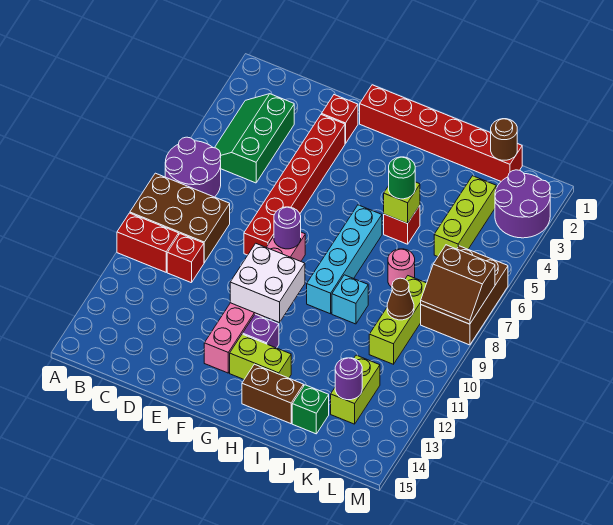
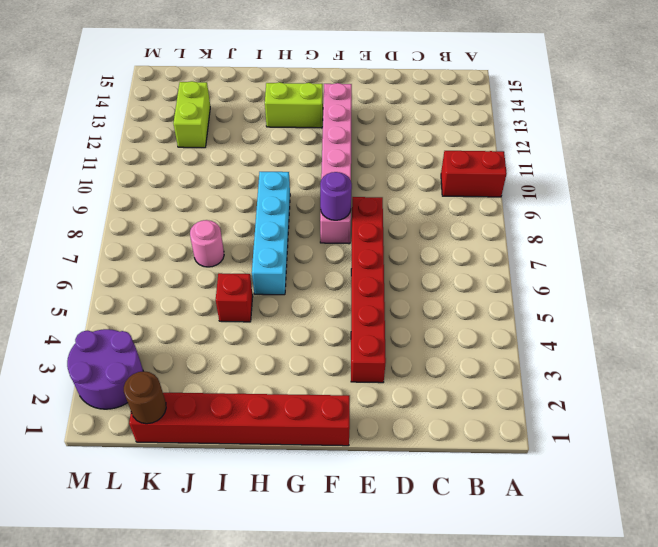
none -> purple round brick A6:B7 level 1
none -> brown brick A8:C9 level 1
none -> green slope B3:C5 level 1 top C
none -> red brick C10 level 1

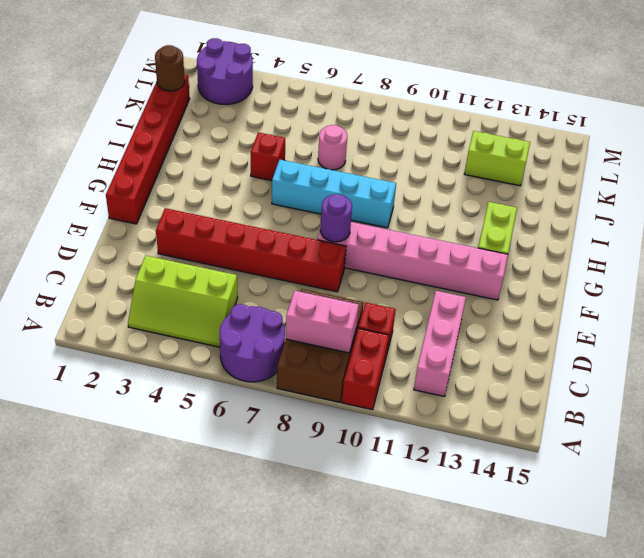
lime slope B3:C5 level 1 top C -> green slope B3:C5 level 1 top C
pink brick B8:B9 level 2 -> none
pink brick B12:D12 level 1 -> none
none -> red brick E2 level 1
none -> purple brick G12 level 1
none -> brown brick H14:I14 level 1
none -> cyan brick I9 level 1

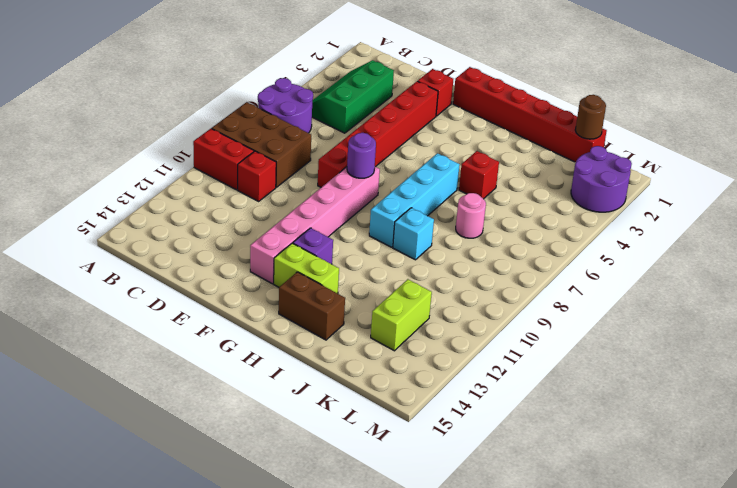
none -> green brick J14 level 1
none -> lime brick K3:K5 level 1
none -> lime brick K8:K10 level 1
none -> brown brick L6:M8 level 1

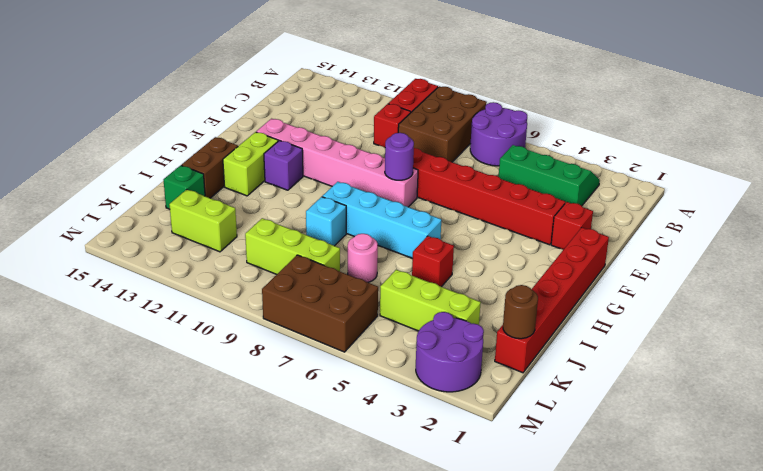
none -> white brick F10:G11 level 2
none -> lime brick I5 level 2
none -> brown cone K9 level 2
none -> purple round brick K13 level 2

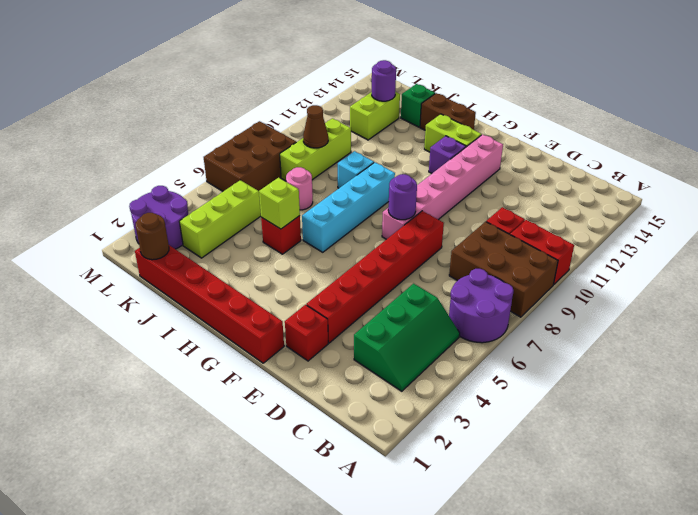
none -> white brick F10:G11 level 2
none -> brown slope L7:M8 level 2 top 7
none -> green round brick I5 level 3

